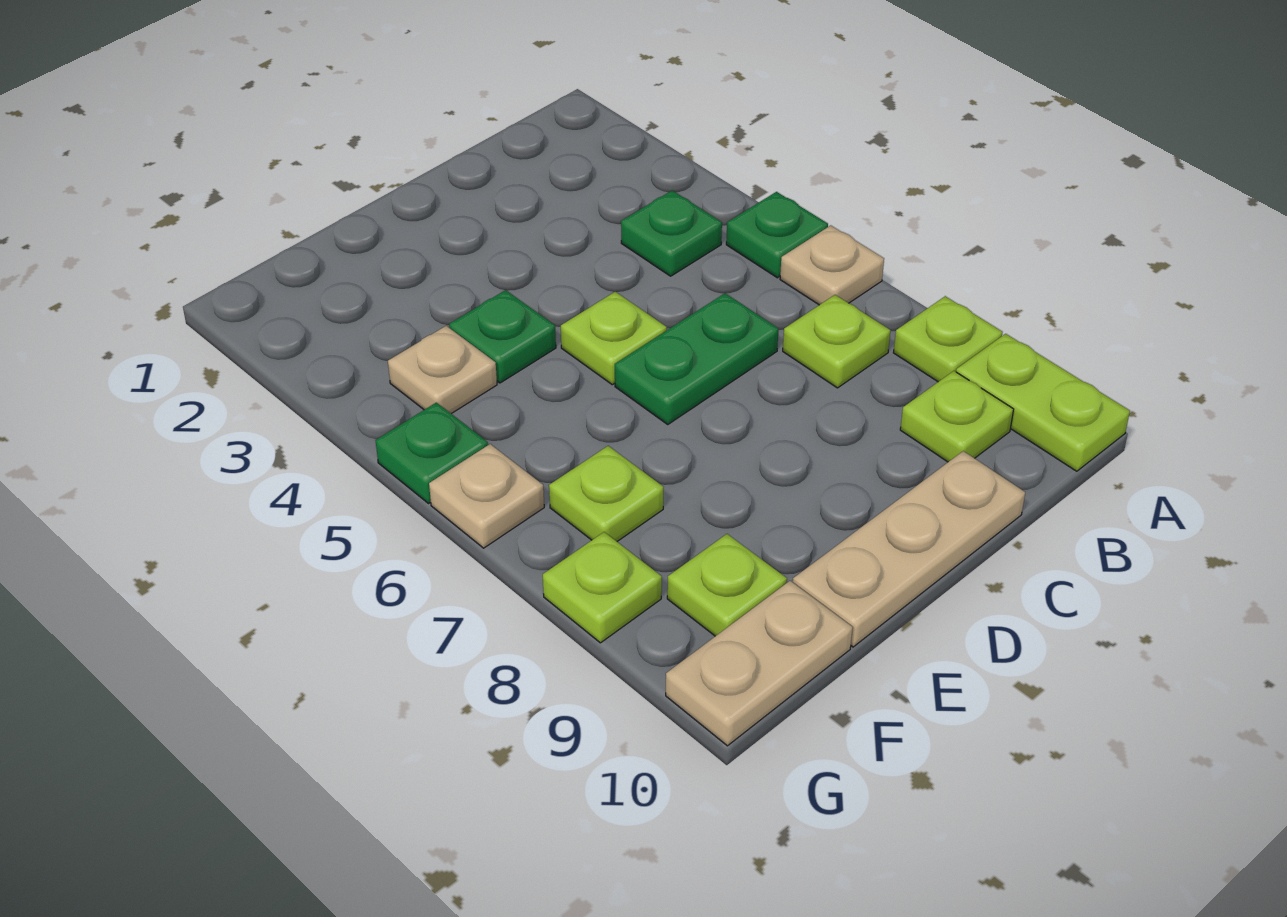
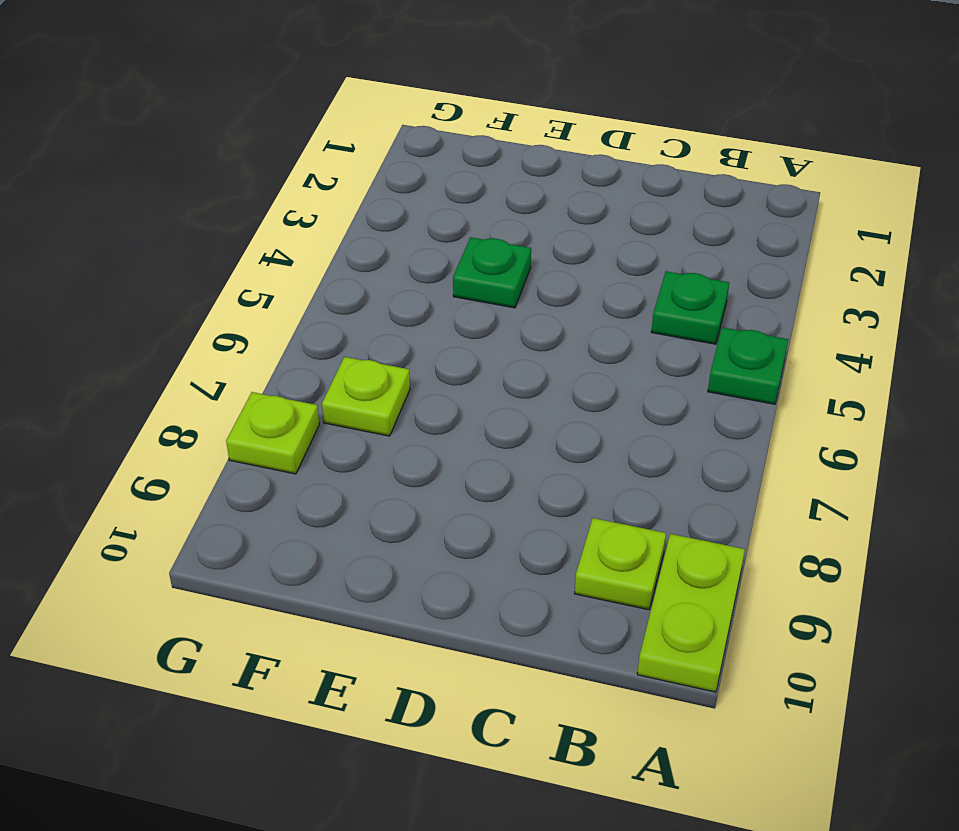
none -> tan plate A6 level 1
none -> lime plate A8 level 1
none -> lime plate B7 level 1

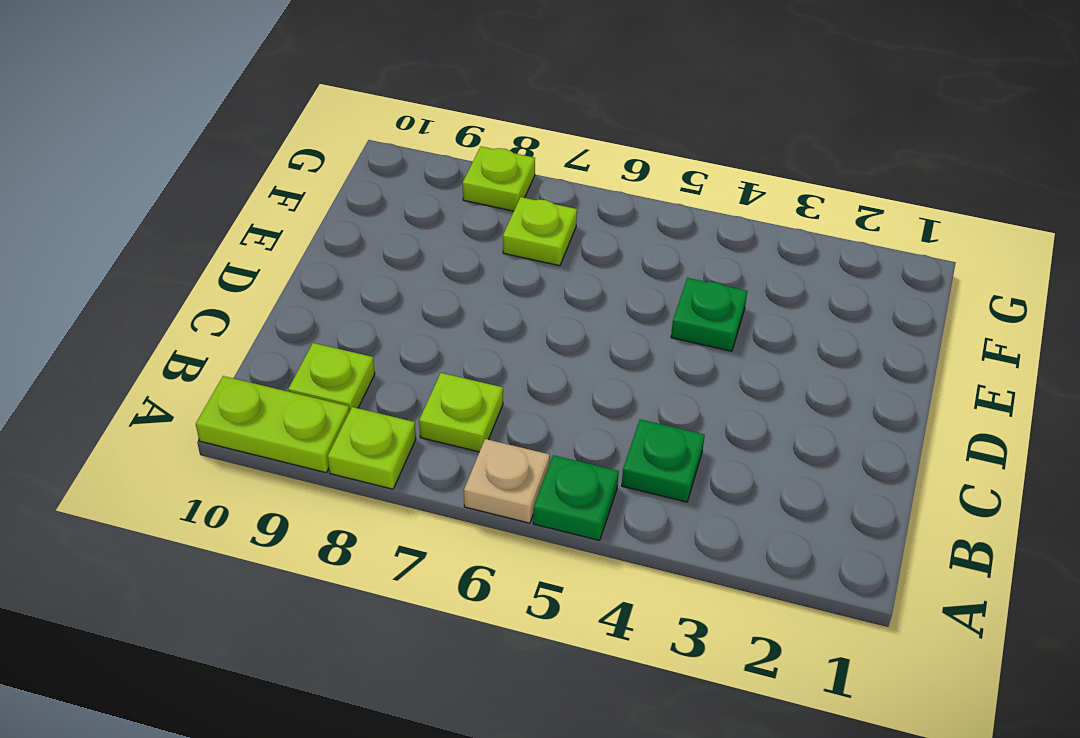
none -> green plate C6:D6 level 1
none -> tan plate C10:E10 level 1
none -> lime plate D5 level 1

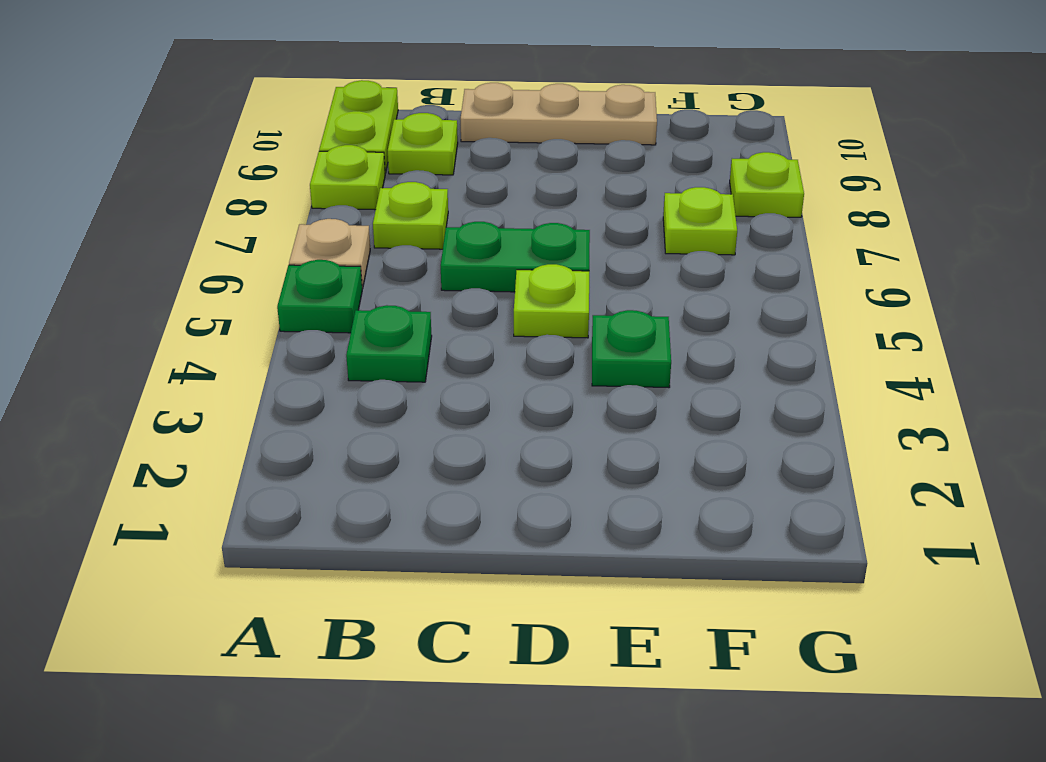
none -> tan plate F4 level 1
none -> lime plate F9 level 1
none -> tan plate F10:G10 level 1

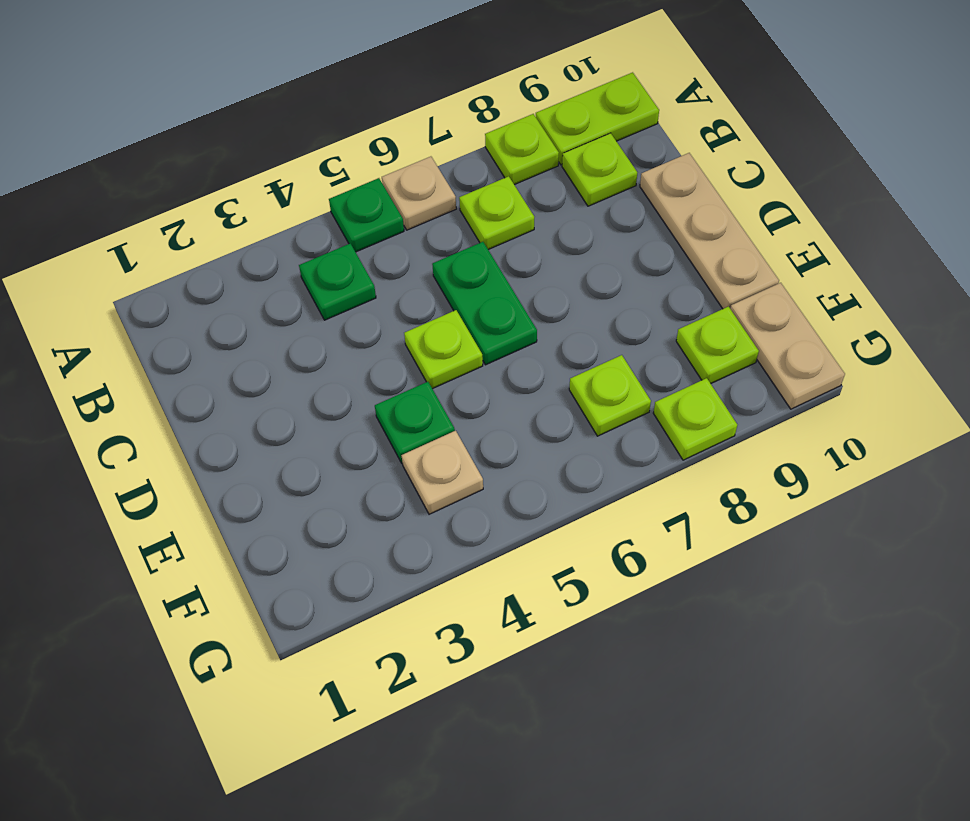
none -> green plate G5 level 1
none -> tan plate G6 level 1

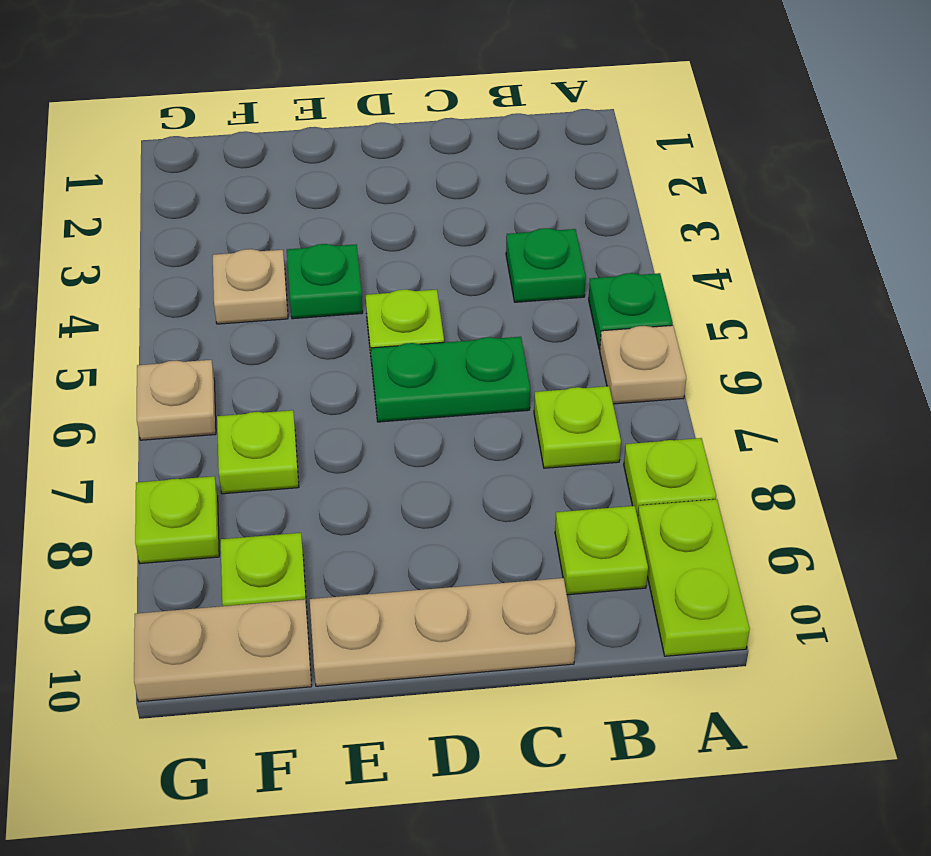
none -> green plate G5 level 1

